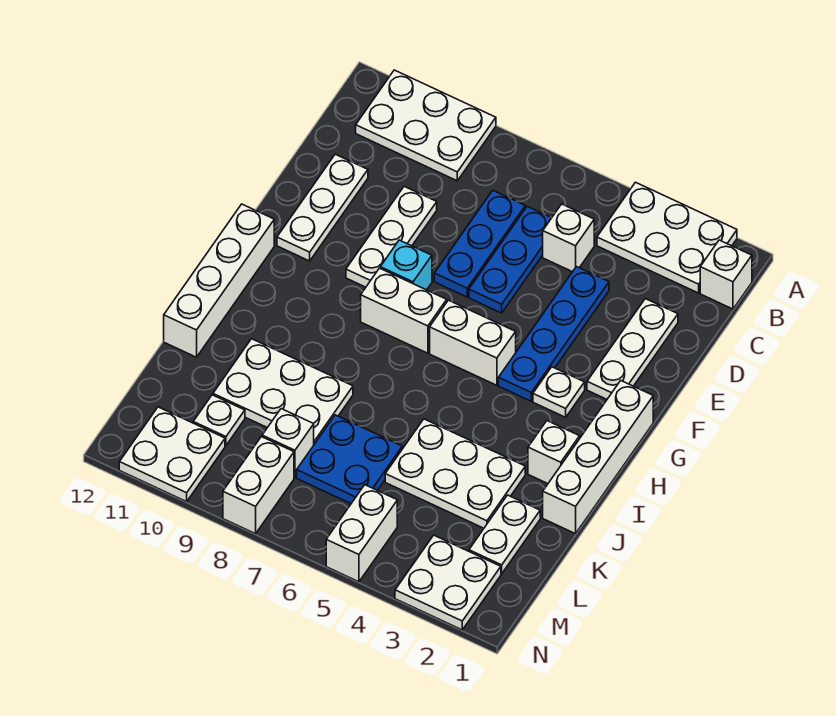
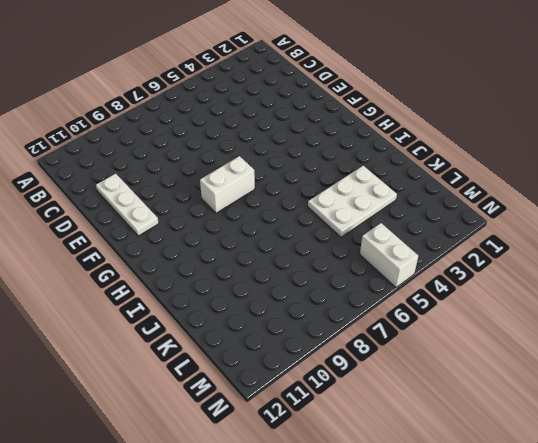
none -> white plate A2:B4 level 1
none -> white plate A9:B11 level 1
none -> white brick B1 level 1

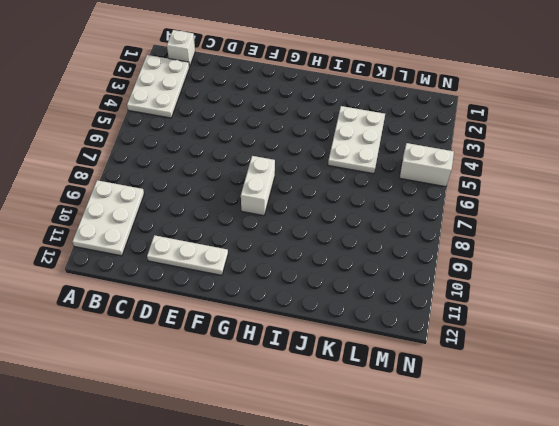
none -> white brick C5 level 1
none -> blue plate C6:E6 level 1
none -> blue plate C7:E7 level 1

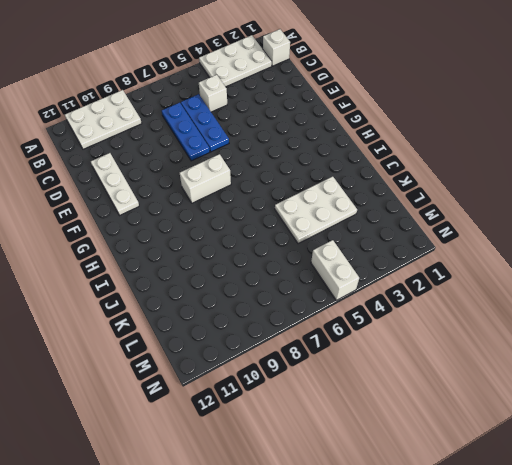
none -> white plate D2:F2 level 1
none -> blue plate D4:G4 level 1
none -> white plate D9:F9 level 1

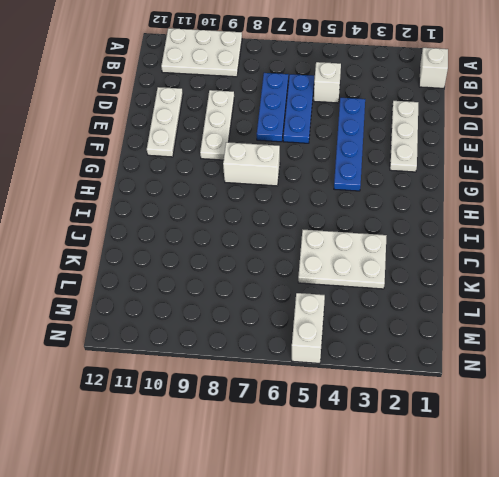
none -> white plate A2:B4 level 1
none -> cyan brick F8 level 1
none -> white brick G1:J1 level 1

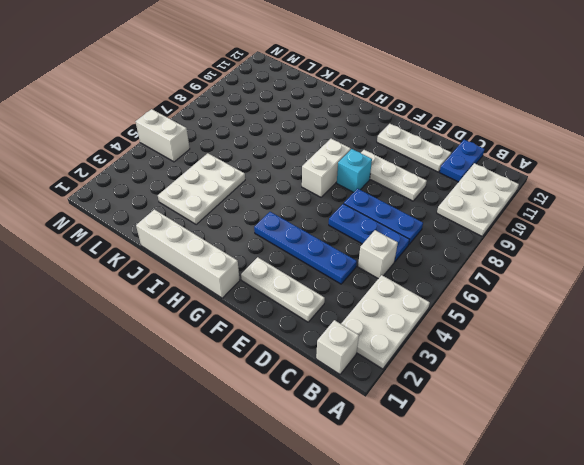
blue plate C11:C12 level 1 -> none
none -> white plate G3 level 1
none -> white brick G5:G6 level 1
none -> white brick G12:J12 level 1

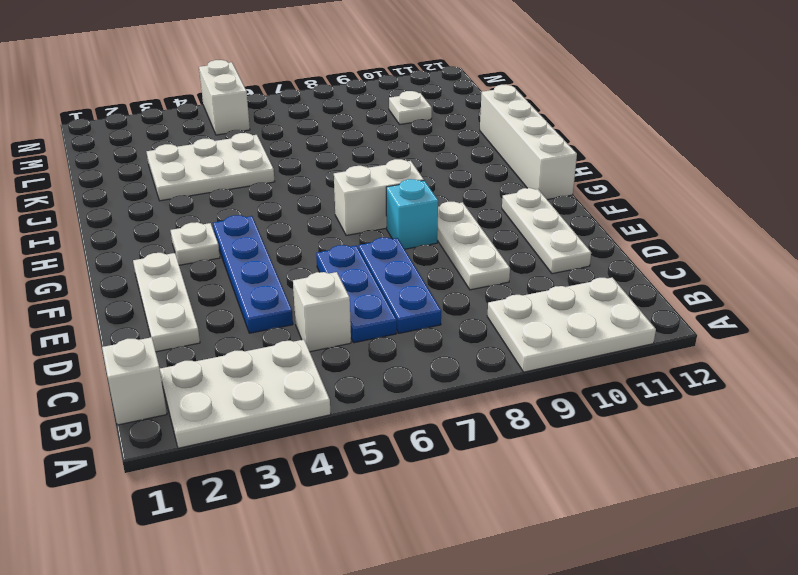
none -> white brick G1:J1 level 1
none -> white brick G5:G6 level 1
none -> white brick I2 level 1

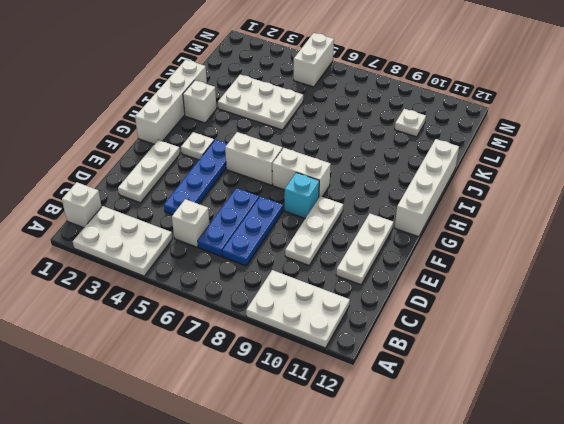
none -> white plate J8:K10 level 1
none -> white plate K2:L2 level 1
none -> blue plate K6:L7 level 1

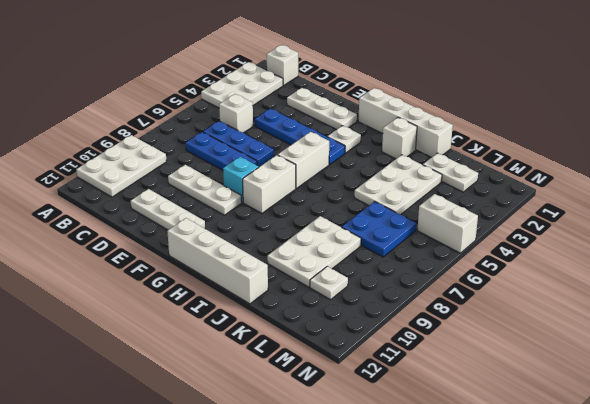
none -> white brick L8 level 1
none -> white plate M2:N3 level 1
none -> white brick M8:N8 level 1

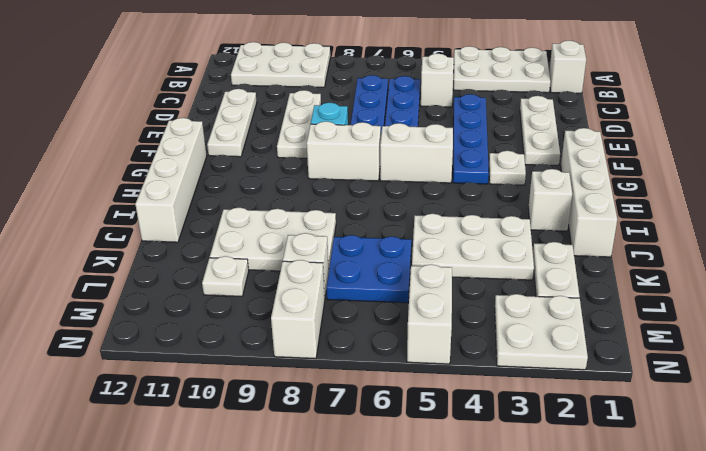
none -> white plate M10:N11 level 1

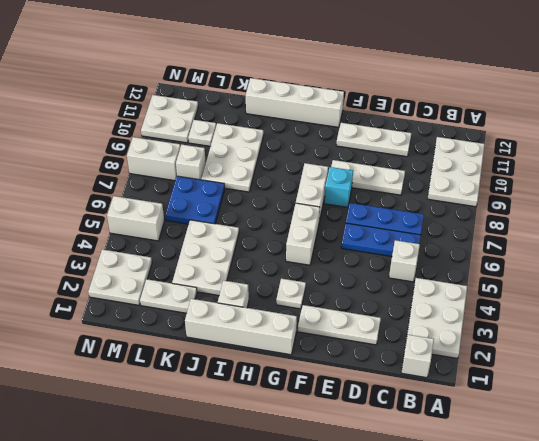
none -> blue plate D4:G4 level 1

